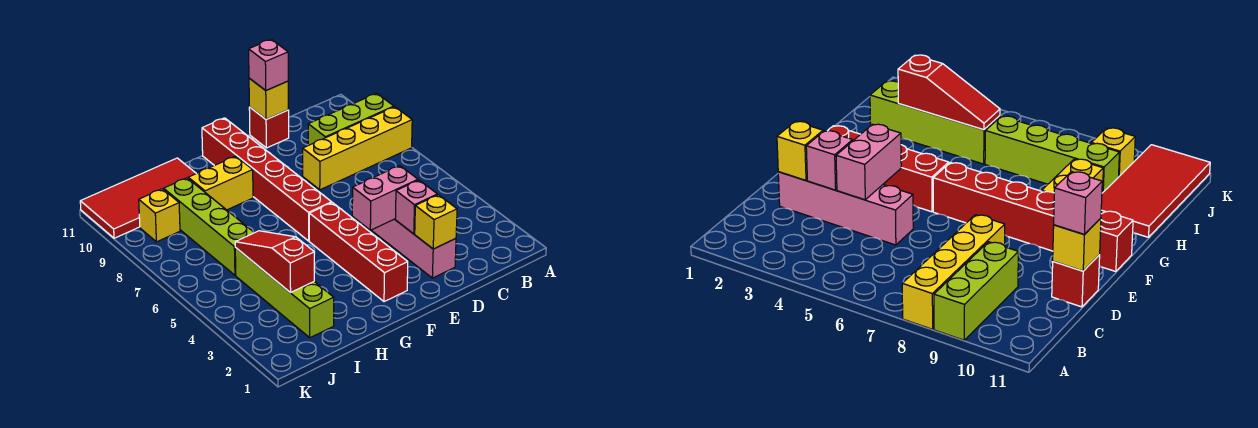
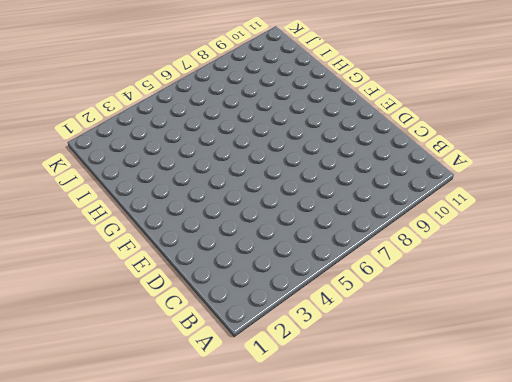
none -> yellow brick A8:D8 level 1
none -> lime brick A9:C9 level 1
none -> pink brick D2:D5 level 1

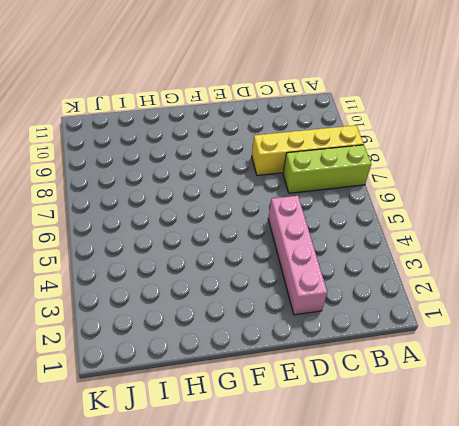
lime brick A7:C7 level 1 -> lime brick A9:C9 level 1
none -> red brick D11 level 1
none -> red brick F2:F5 level 1
none -> red brick F6:F11 level 1

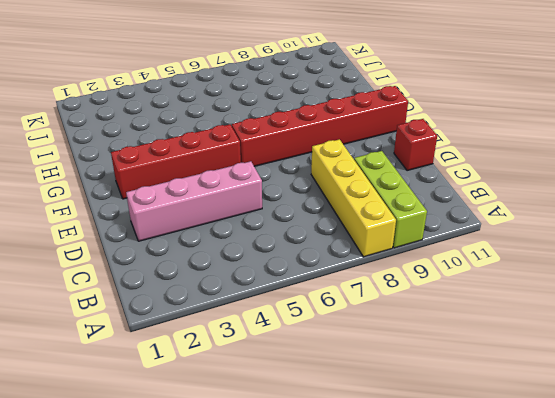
none -> yellow brick G9:H9 level 1
none -> red tile H10:K11 level 1
none -> lime brick I2:I5 level 1

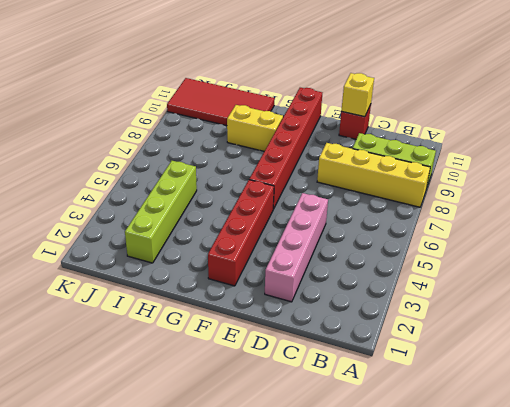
none -> lime brick I6:I9 level 1
none -> yellow brick J9 level 1
none -> yellow brick D2 level 2

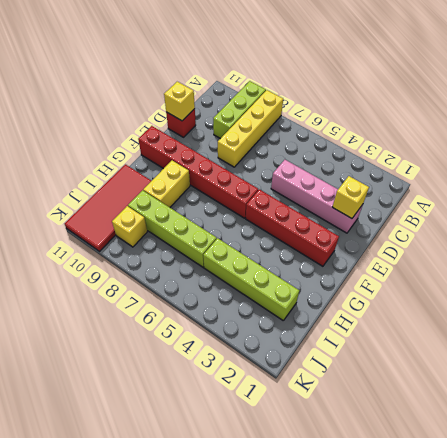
none -> pink brick D3 level 2
none -> pink brick D4:E4 level 2
none -> red slope I3:I5 level 2 top 3

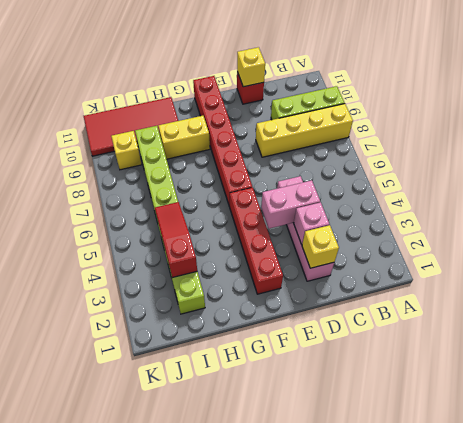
none -> pink brick D11 level 3

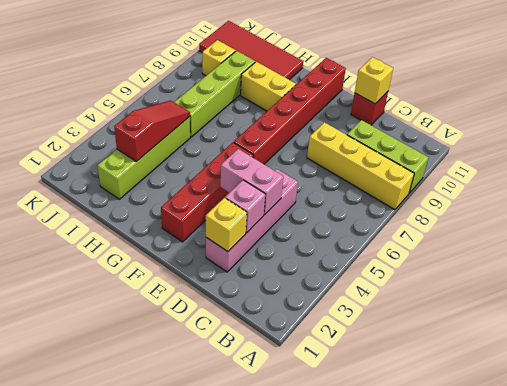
none -> pink brick D11 level 3

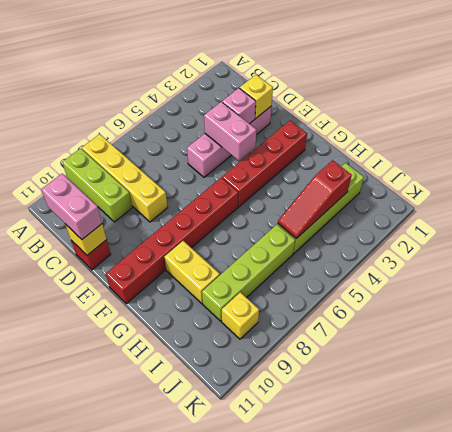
pink brick C11:D11 level 3 -> pink brick D11 level 3
none -> red tile H10:K11 level 1

